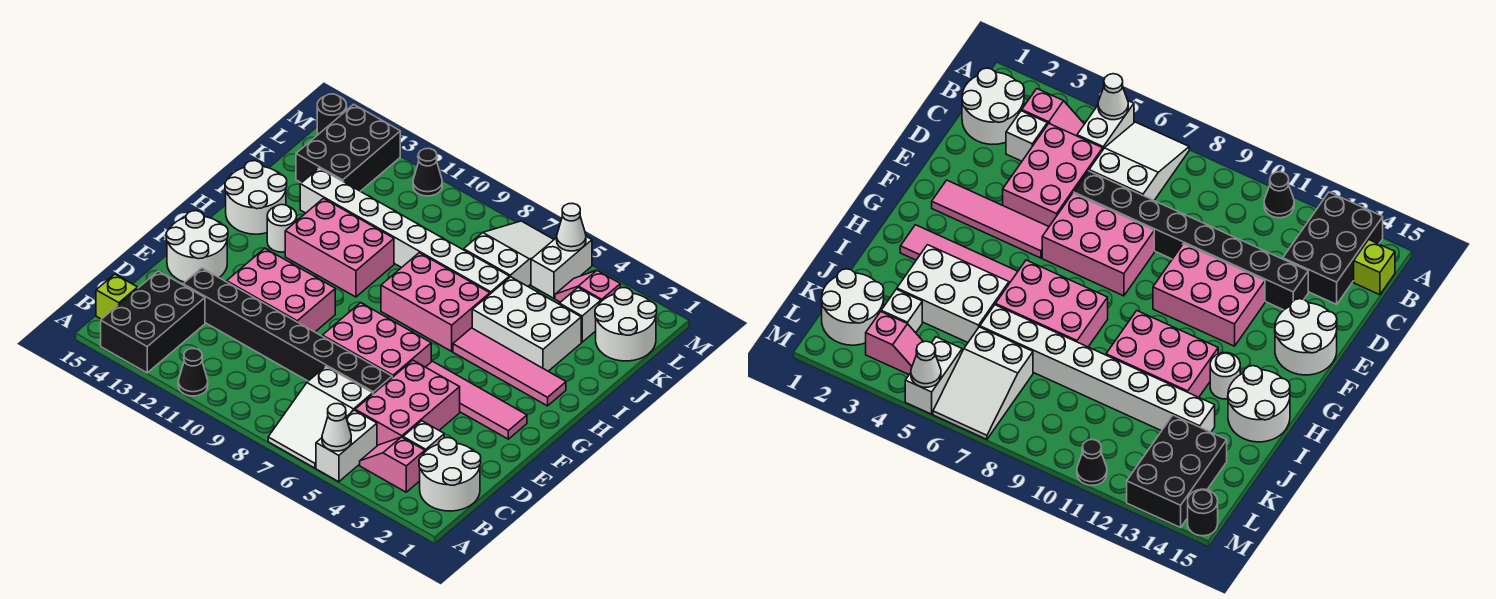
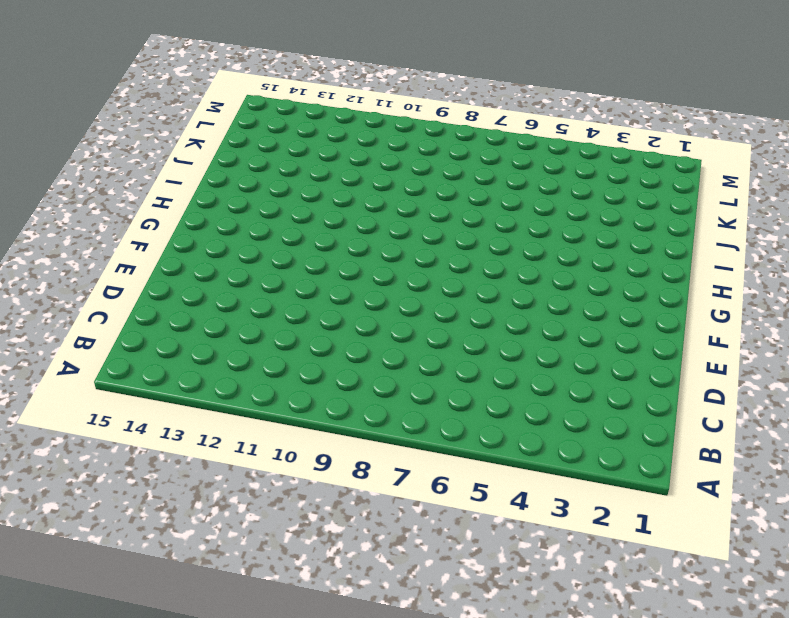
none -> white brick A5:B5 level 1
none -> white slope A6:C7 level 1 top C
none -> black cone A11 level 1
none -> black brick A13:C14 level 1

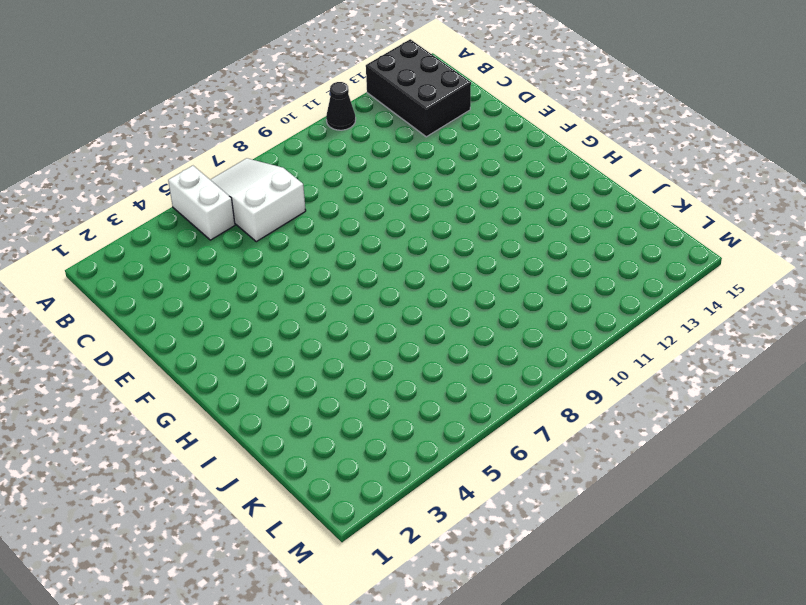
none -> white round brick B1:C2 level 1
none -> pink slope B3:B4 level 1 top 3
none -> lime brick B15 level 1
none -> white brick C3 level 1

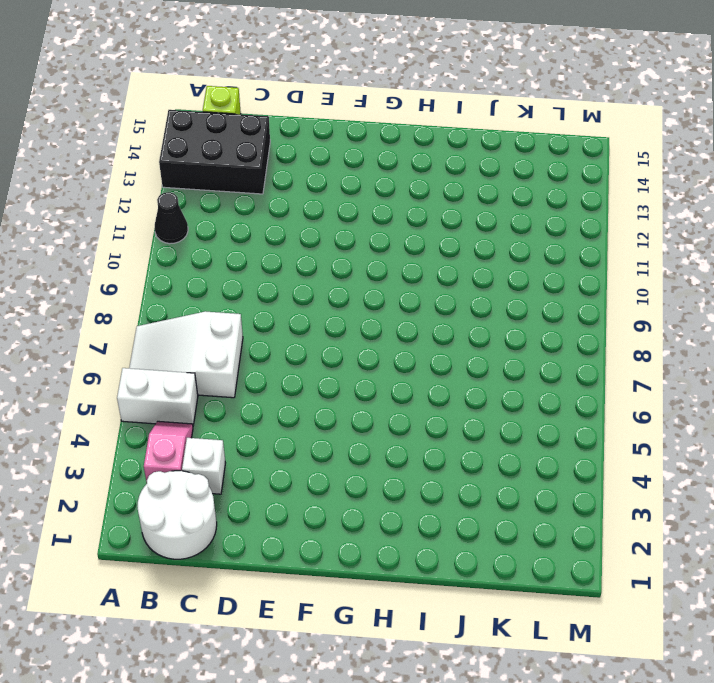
none -> pink brick C4:E5 level 1
none -> black brick D6:D13 level 1
none -> pink brick E6:F8 level 1
none -> pink brick E10:F12 level 1

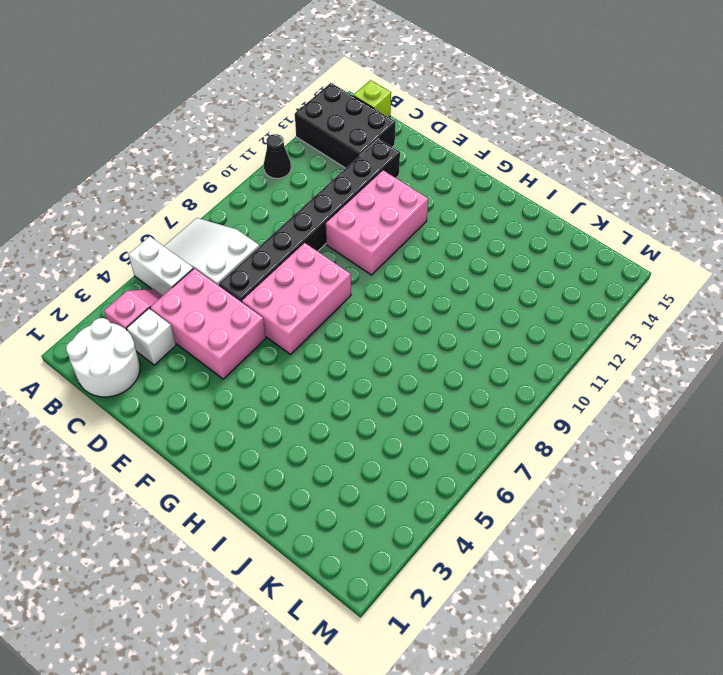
none -> white round brick E14:F15 level 1
none -> pink tile F2:F5 level 1
none -> pink tile H2:H5 level 1
none -> pink brick H6:I8 level 1

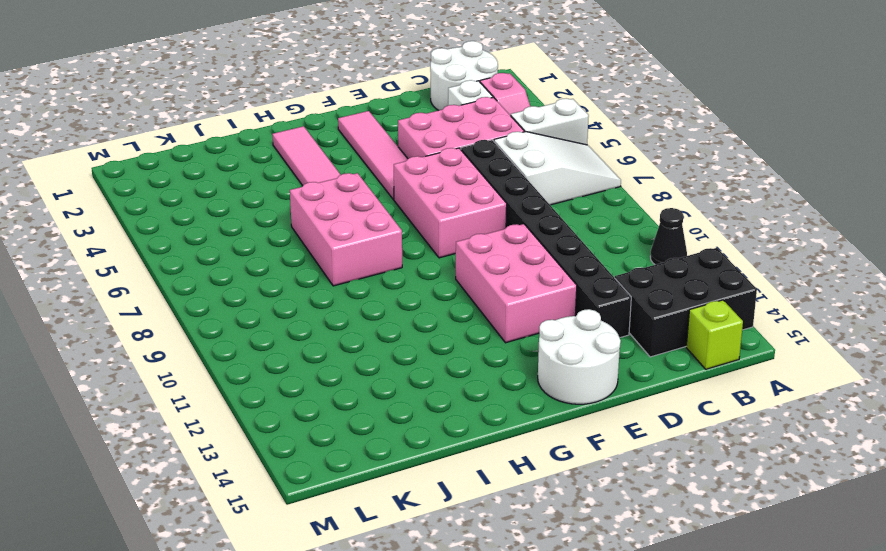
none -> pink brick H10:I12 level 1
none -> white round brick H13 level 1
none -> white round brick H14:I15 level 1
none -> white brick I3:J5 level 1

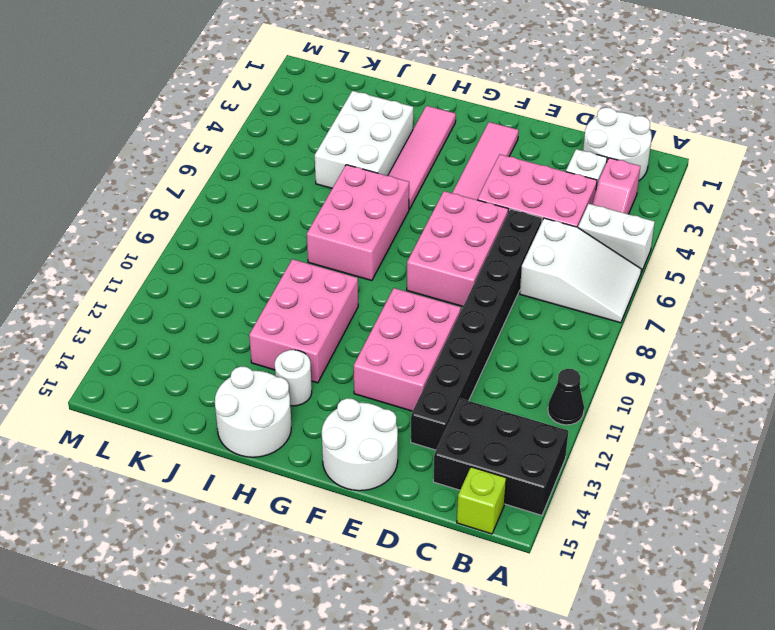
none -> white brick J6:J13 level 1
none -> white round brick K1:L2 level 1
none -> white brick K3 level 1
none -> white slope K6:M7 level 1 top K

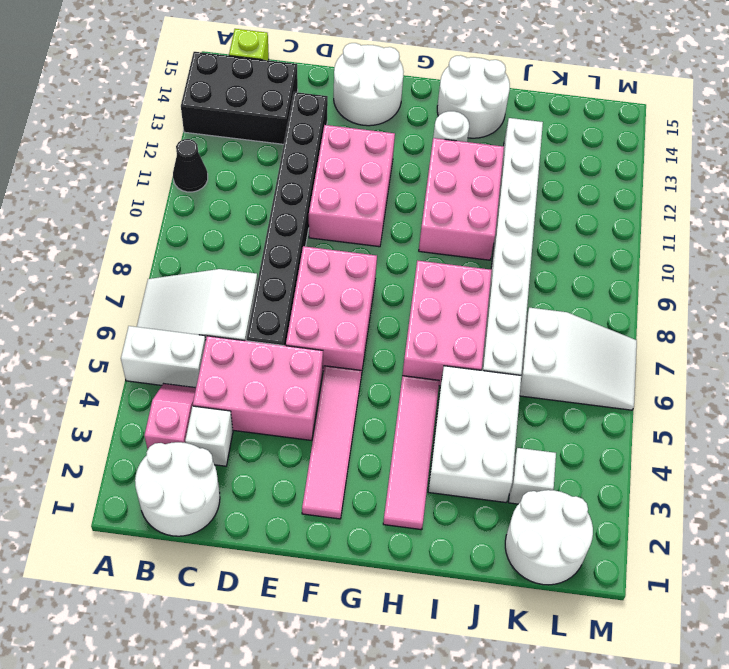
none -> black brick K13:M14 level 1
none -> pink slope L3:L4 level 1 top 3
none -> white brick L5:M5 level 1
none -> black cone M11 level 1

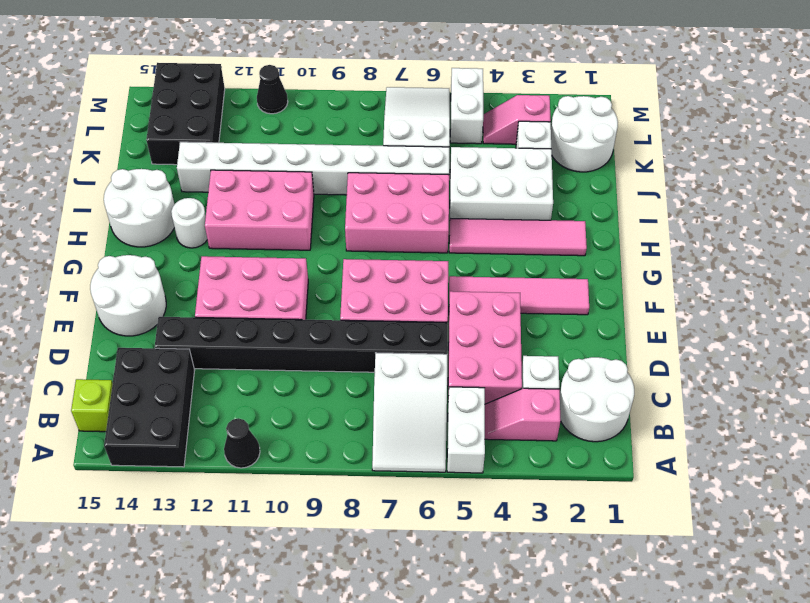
none -> black round brick M15 level 1
none -> white cone A5 level 2
none -> white cone M5 level 2

